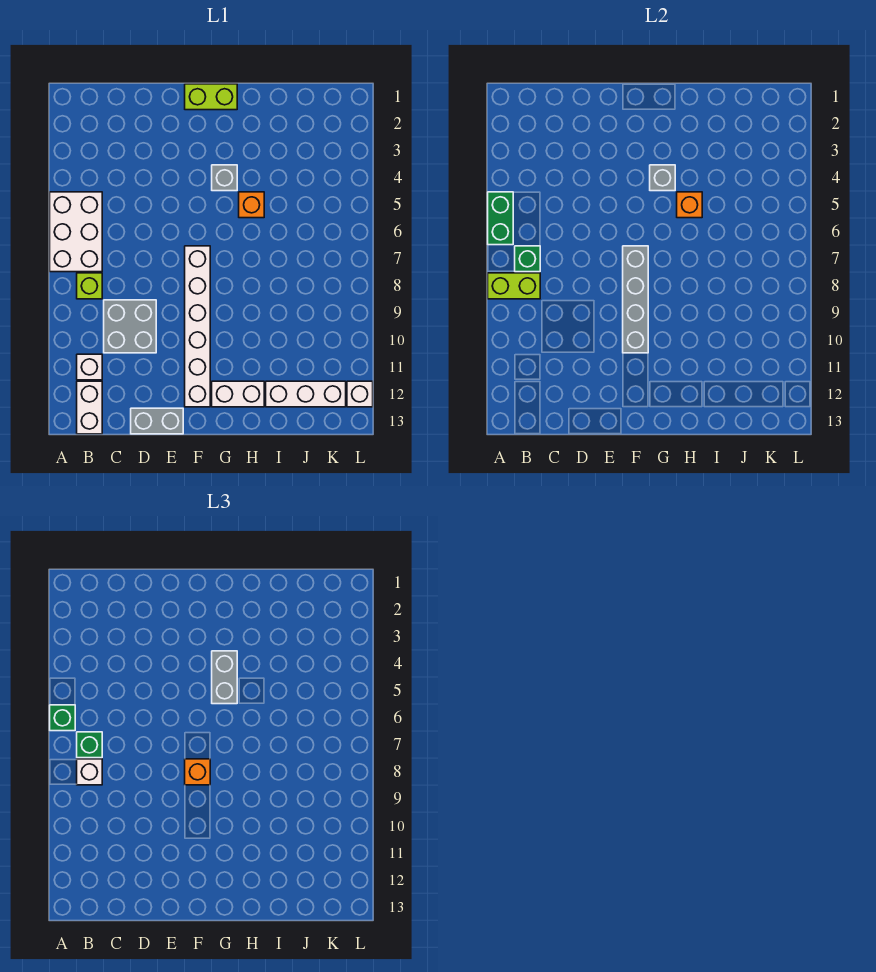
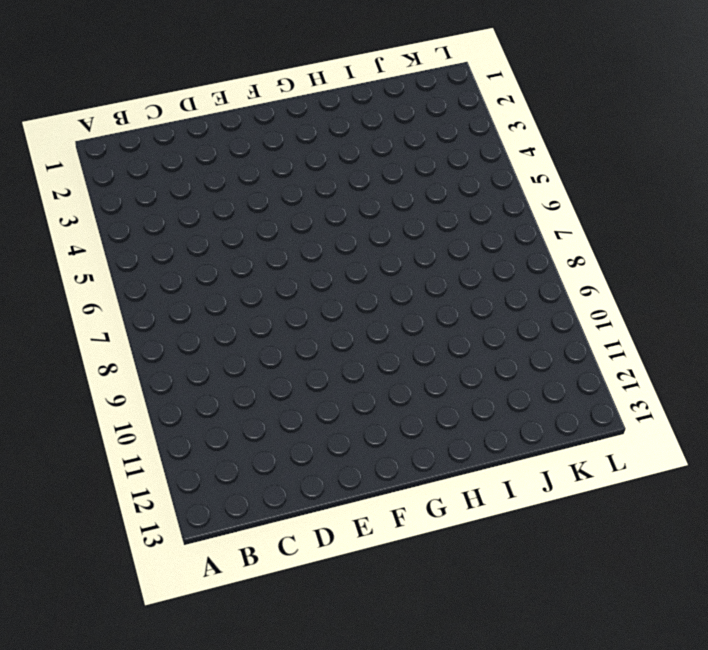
none -> white brick A5:B7 level 1
none -> lime brick B8 level 1
none -> white brick B11 level 1

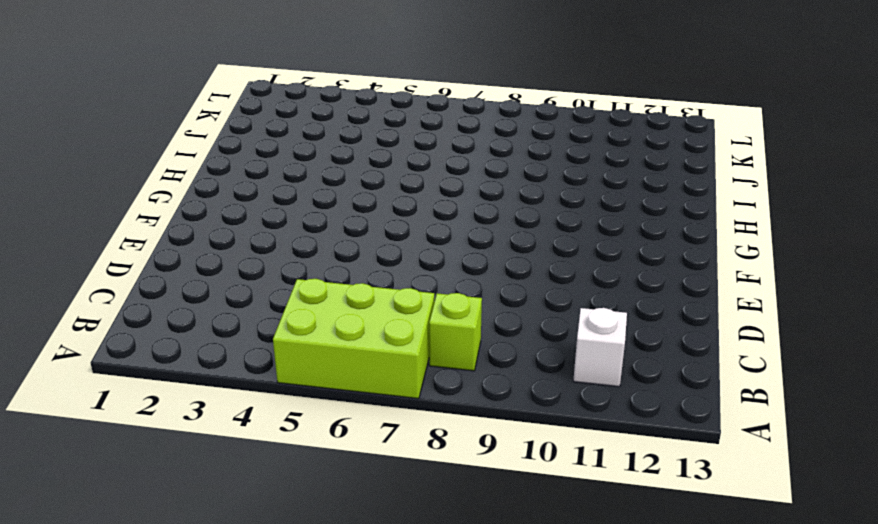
lime brick A5:B7 level 1 -> white brick A5:B7 level 1
none -> white brick B12:B13 level 1
none -> grey brick C9:D10 level 1
none -> grey brick D13:E13 level 1

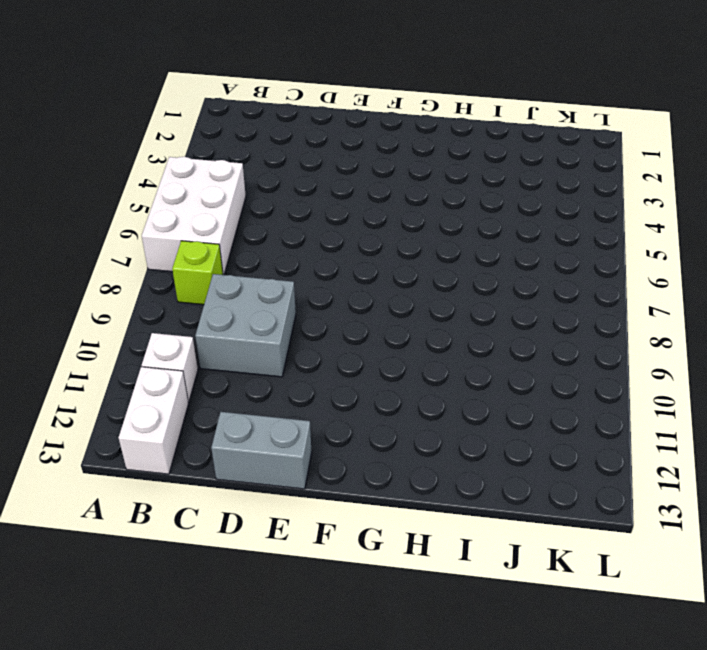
none -> lime brick F1:G1 level 1
none -> white brick F7:F12 level 1
none -> grey brick G4 level 1

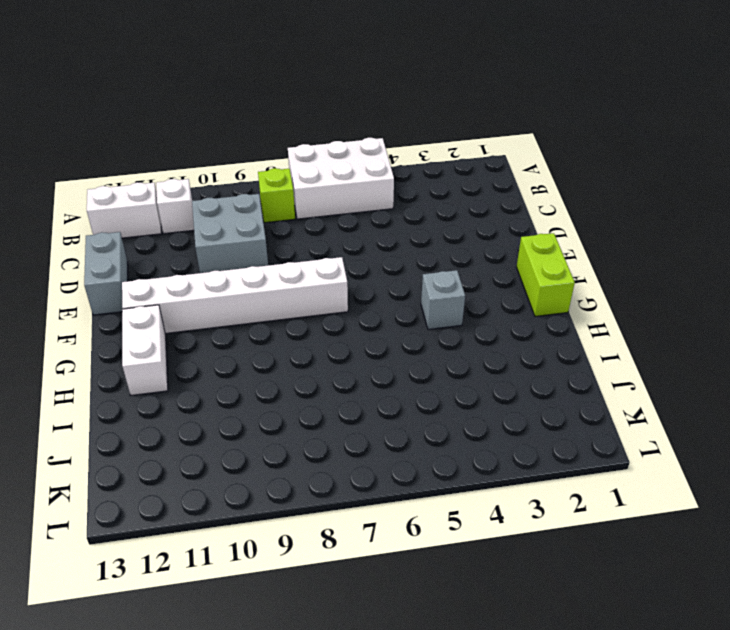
none -> orange brick H5 level 1
none -> white brick I12:K12 level 1
none -> white brick L12 level 1

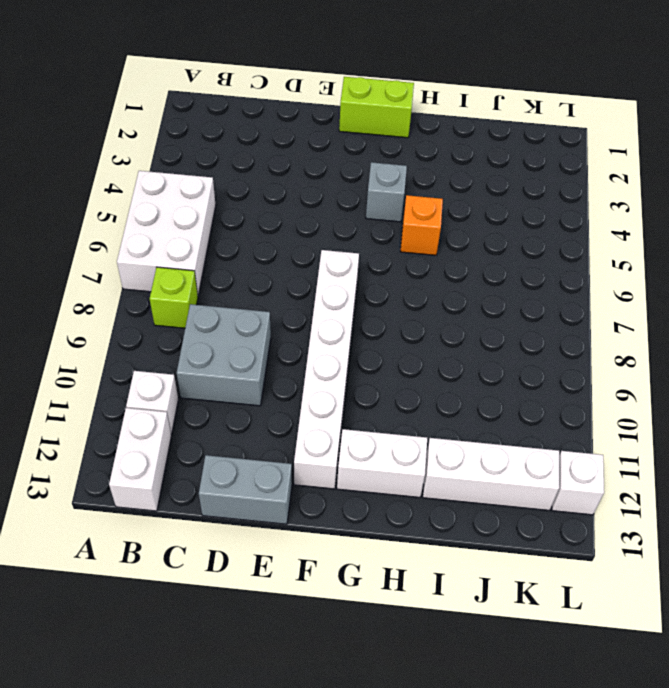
none -> green brick A5:A6 level 2
none -> lime brick A8:B8 level 2
none -> green brick B7 level 2

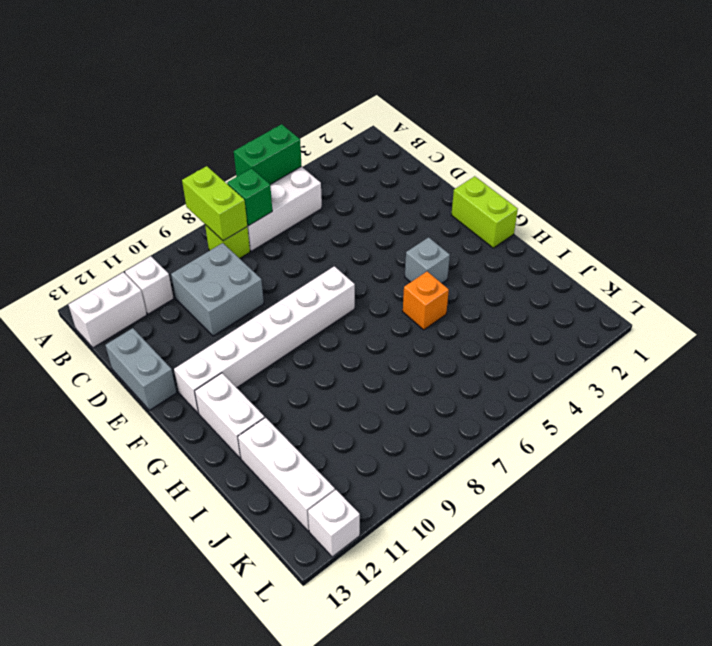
none -> grey brick F7:F10 level 2
none -> grey brick G4 level 2
none -> orange brick H5 level 2

